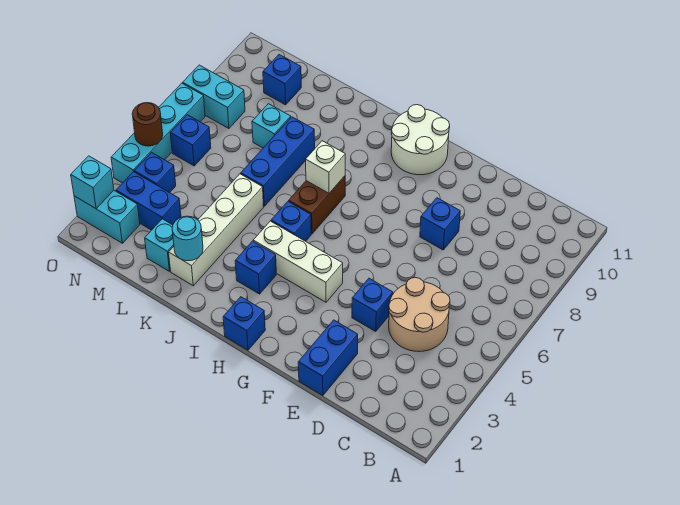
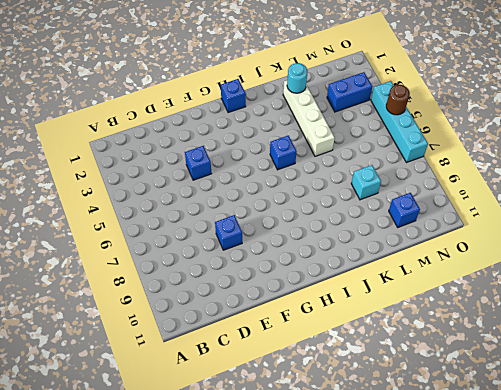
none -> tan round brick C4:D5 level 1
none -> blue brick E1:E2 level 1
none -> white brick G4:I4 level 1

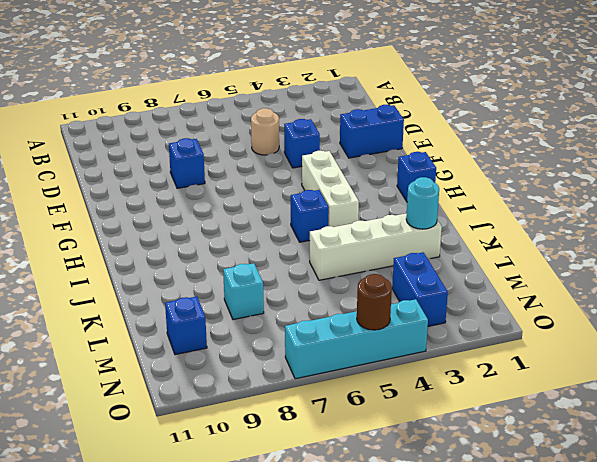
tan round brick D5 level 1 -> tan round brick C4:D5 level 1
none -> white round brick G10:H11 level 1
none -> blue brick I3 level 1
none -> brown brick I6:I7 level 1

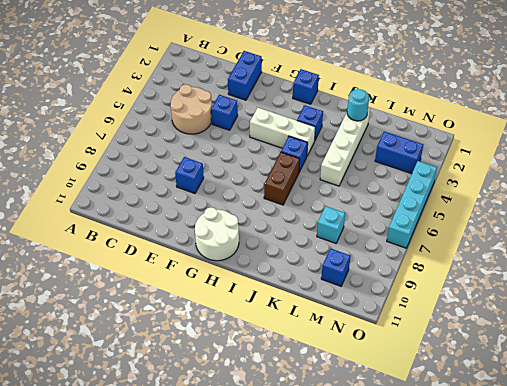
none -> blue brick K6:K8 level 1
none -> cyan brick L2 level 1
none -> cyan brick N2:O2 level 1

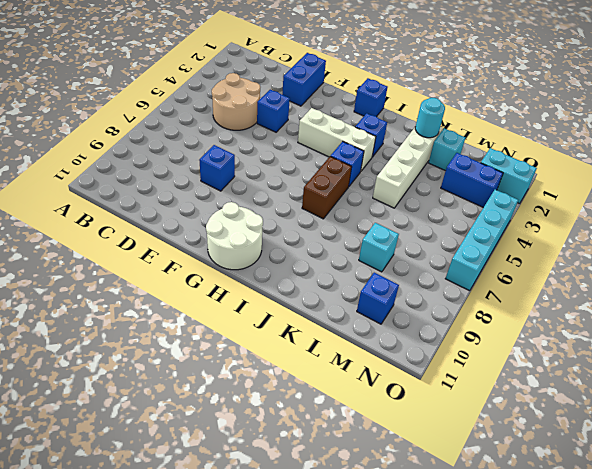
none -> blue brick K6:K8 level 1
none -> blue brick N4 level 1
none -> blue brick N6 level 1

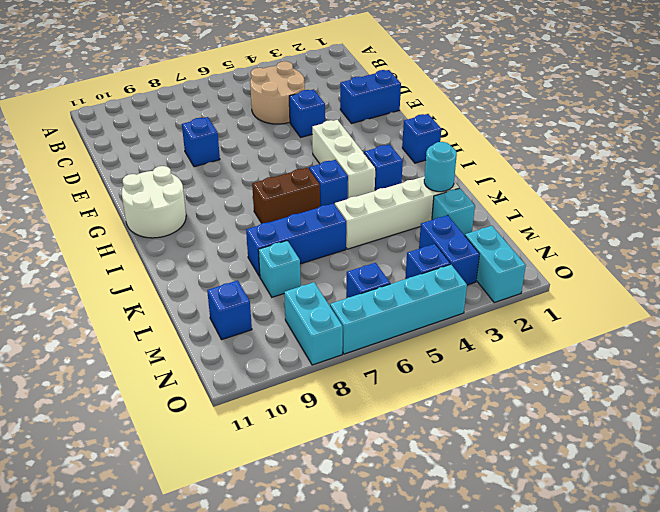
none -> white brick I7 level 2
none -> cyan brick O2 level 2
none -> brown round brick O5 level 2

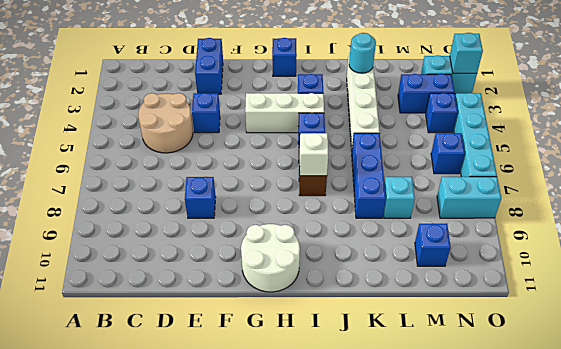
none -> cyan brick L2 level 1
none -> brown round brick O5 level 2

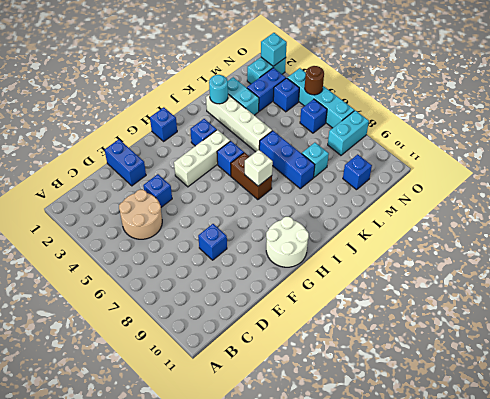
cyan brick L2:L3 level 1 -> cyan brick L2 level 1

